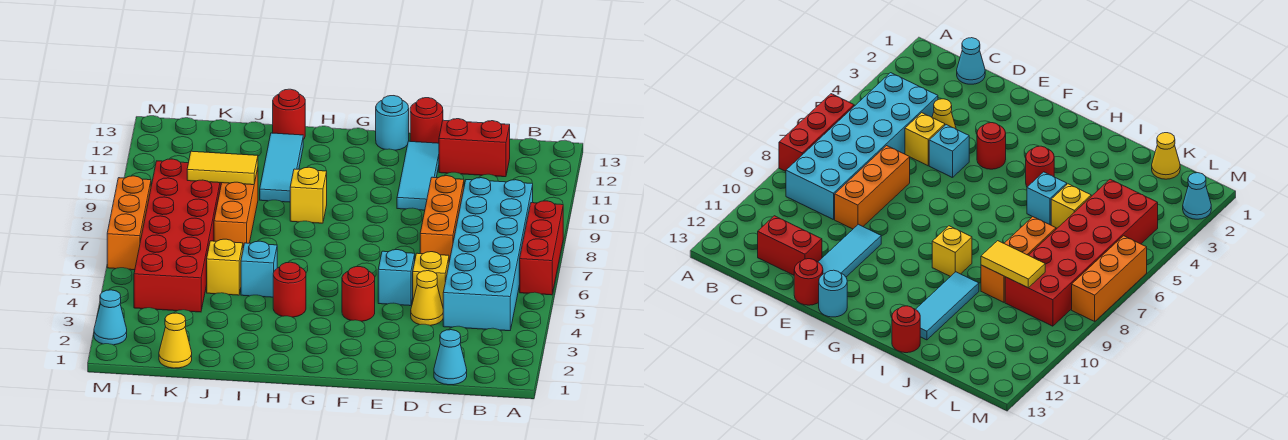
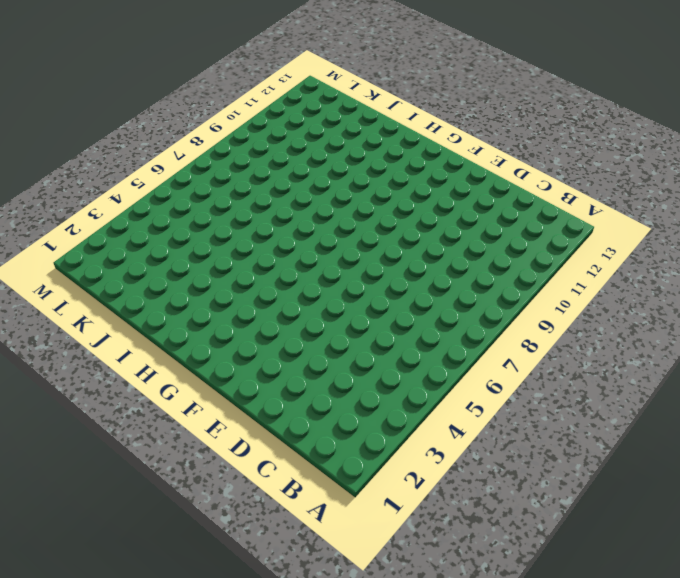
none -> red brick A6:A8 level 1
none -> cyan brick B4:C9 level 1
none -> cyan cone C1 level 1

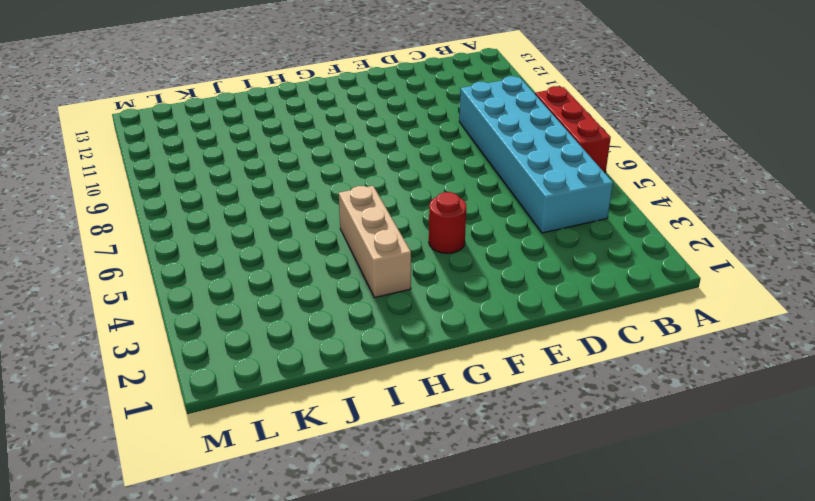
tan brick H3:H5 level 1 -> red round brick H4 level 1
none -> cyan cone C1 level 1
none -> red brick C12:D12 level 1
none -> yellow cone D4 level 1

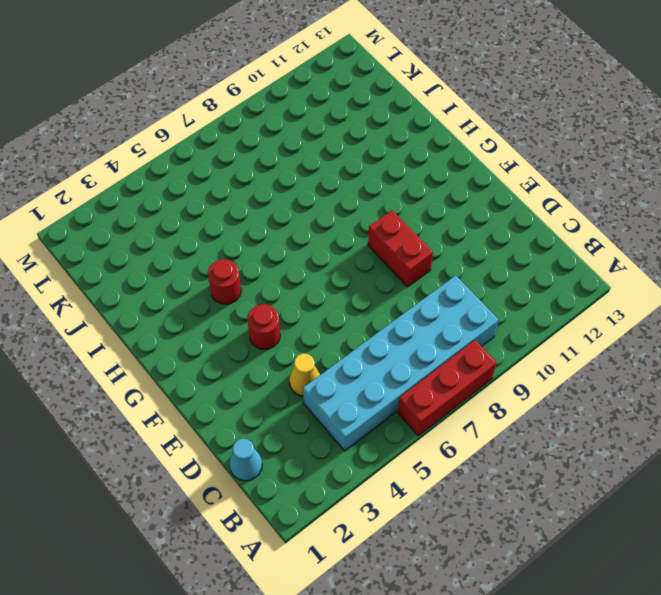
red brick E9:F9 level 1 -> red brick C12:D12 level 1
none -> yellow brick D5 level 1
none -> orange brick D7:D9 level 1
none -> cyan brick E5 level 1

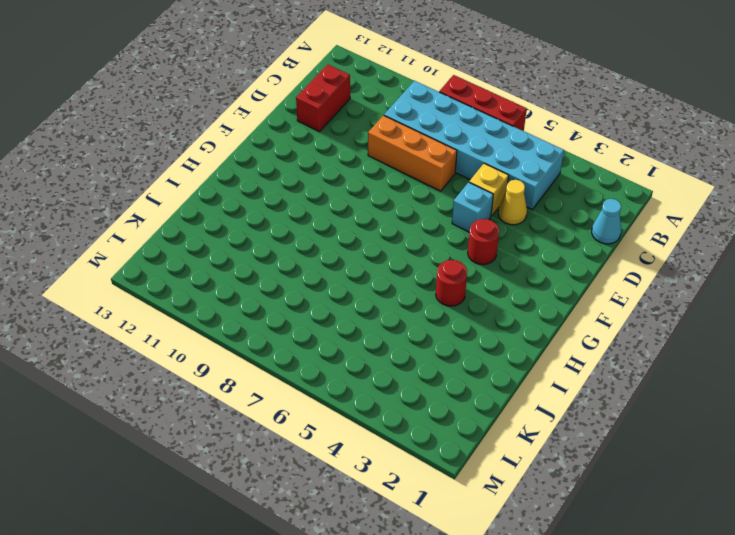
none -> cyan tile E10:E12 level 1
none -> red round brick E13 level 1
none -> cyan round brick F13 level 1

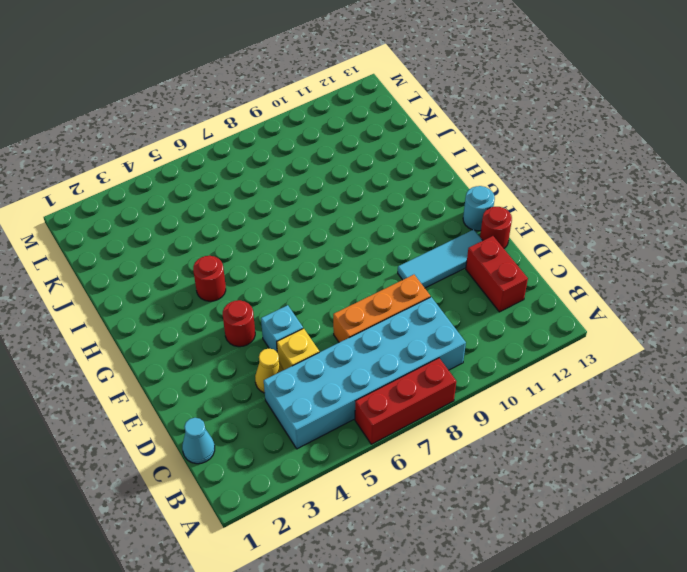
none -> yellow brick H9 level 1
none -> cyan brick I5 level 1
none -> cyan tile I10:I12 level 1

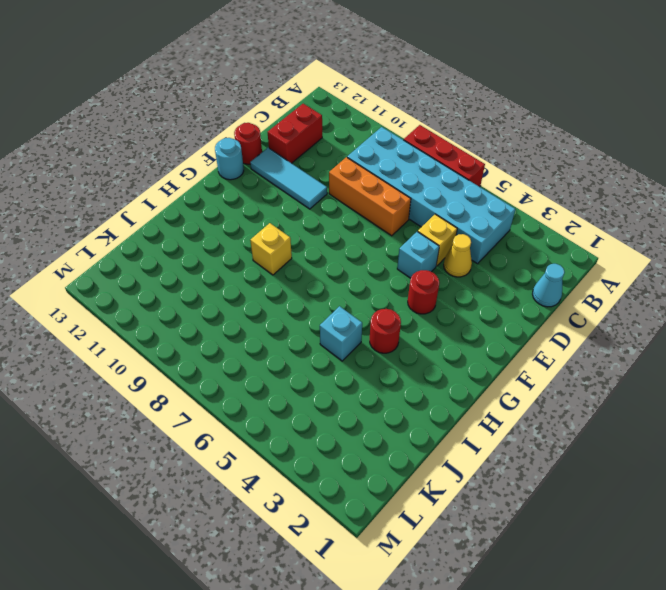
none -> cyan tile I10:I12 level 1
none -> red round brick I13 level 1
none -> yellow brick J5 level 1

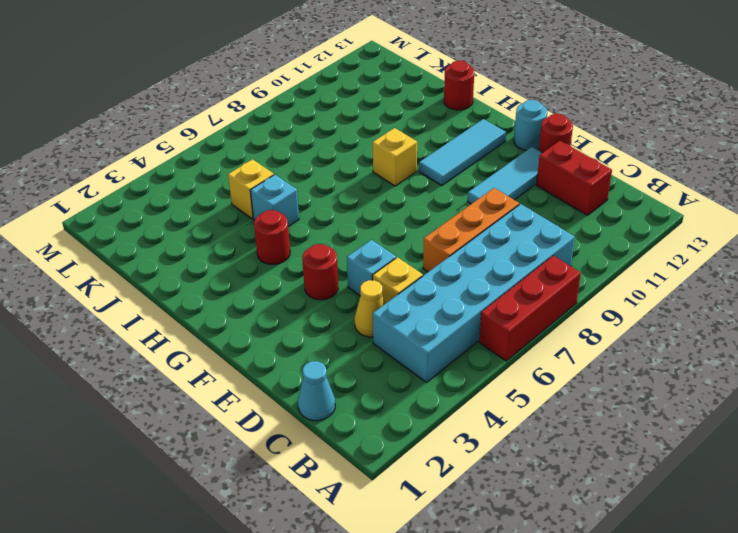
cyan tile G10:G12 level 1 -> cyan tile I10:I12 level 1
none -> orange brick J7:J9 level 1
none -> yellow cone K1 level 1
none -> red brick K4:L9 level 1

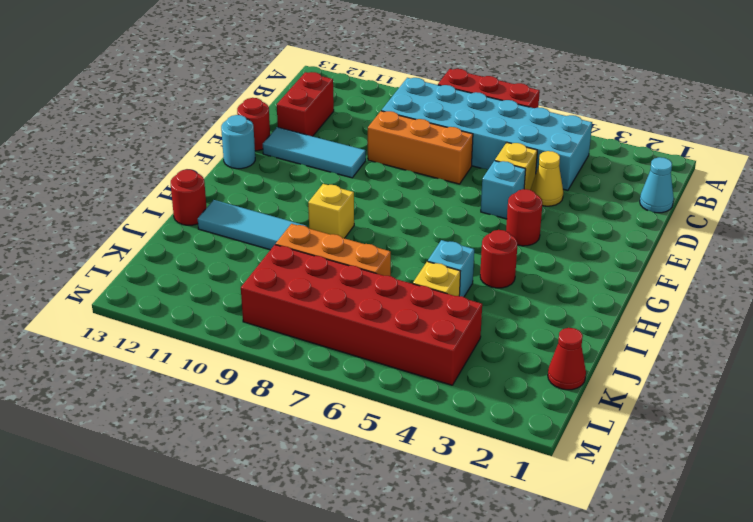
red cone K1 level 1 -> yellow cone K1 level 1
none -> cyan cone M2 level 1
none -> orange brick M6:M8 level 1
none -> yellow tile J9:K9 level 2

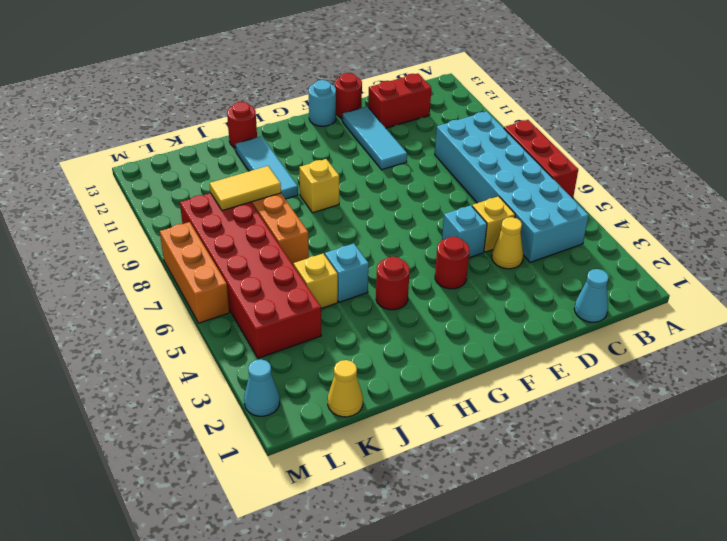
none -> orange brick D7:D9 level 1

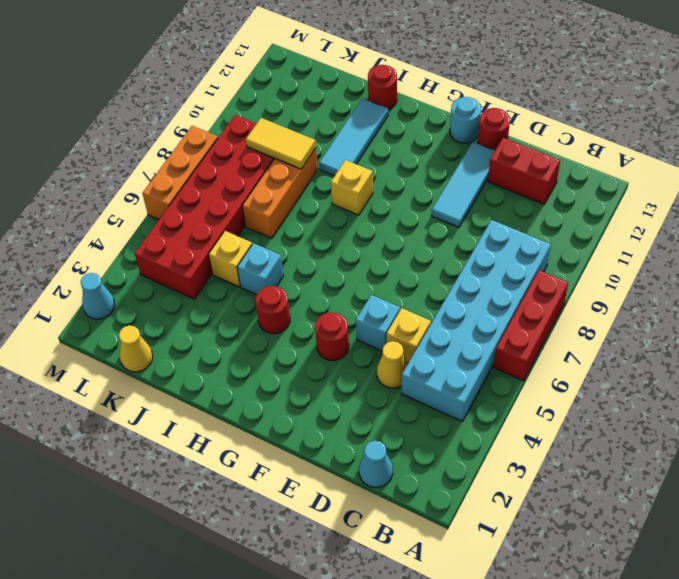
none -> orange brick D7:D9 level 1

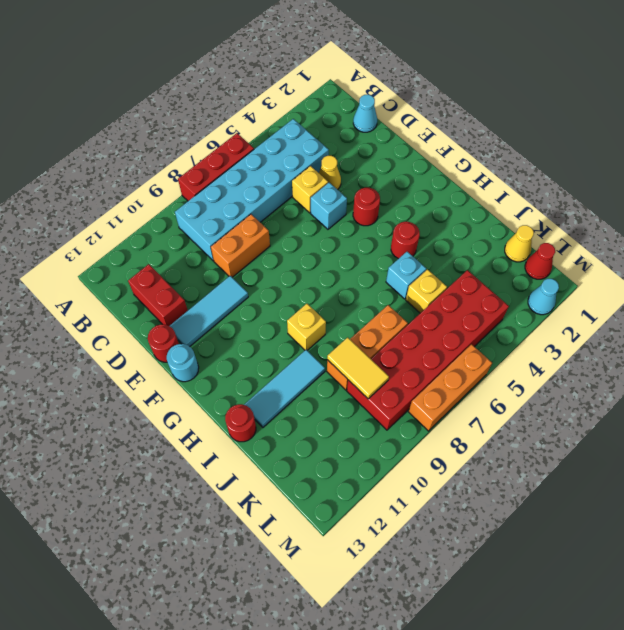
orange brick D8:D9 level 1 -> orange brick D7:D9 level 1
red cone L1 level 1 -> none

